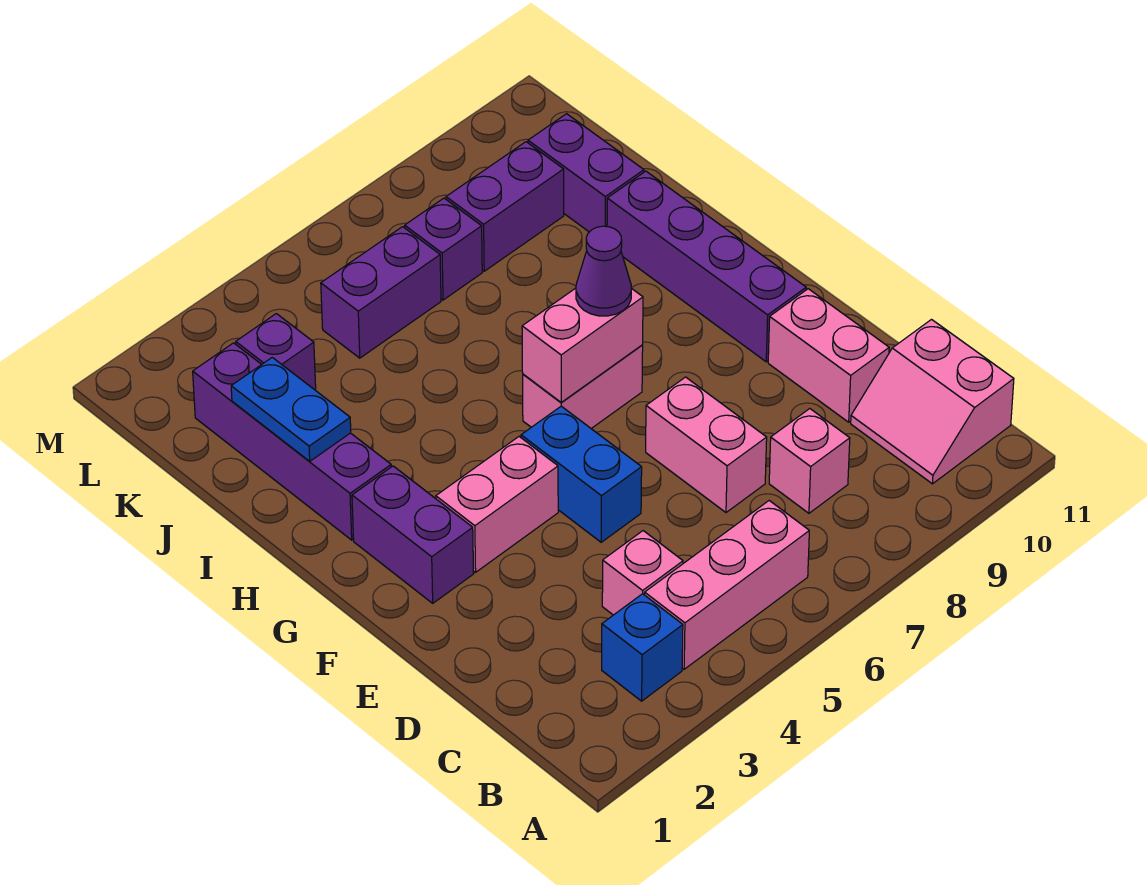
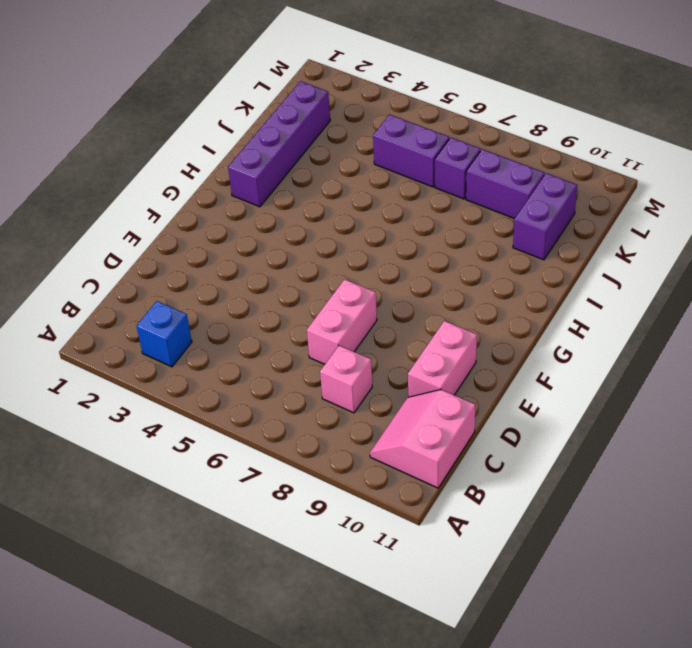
none -> pink brick B4:B6 level 1
none -> pink brick C4 level 1
none -> blue brick E5:F5 level 1

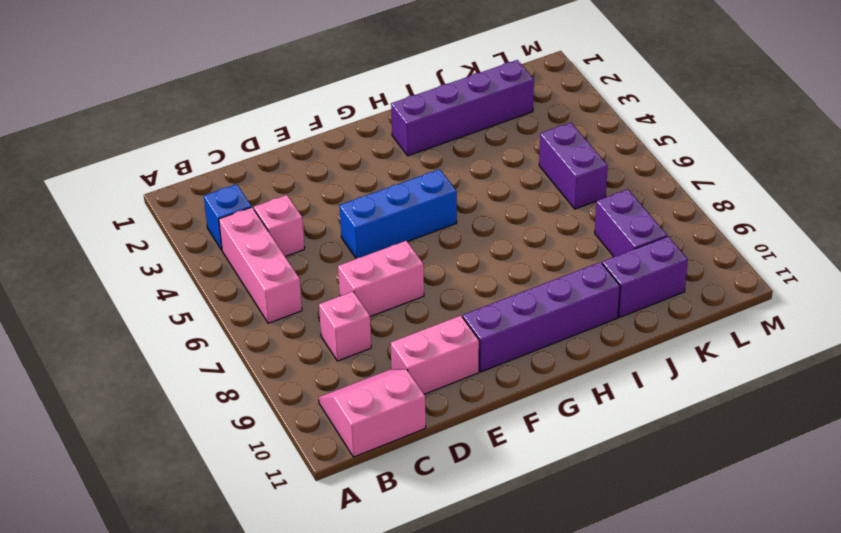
blue brick E5:G5 level 1 -> blue brick E5:F5 level 1
none -> purple brick F2:G2 level 1
none -> pink brick F3:F4 level 1
none -> pink brick G6:G7 level 1

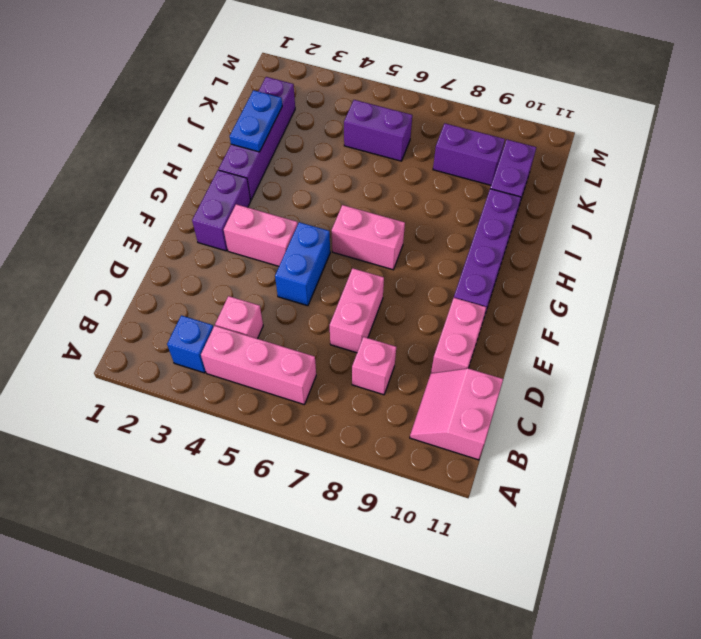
none -> purple brick K3 level 1
none -> purple brick K7 level 1
none -> pink brick G6:G7 level 2

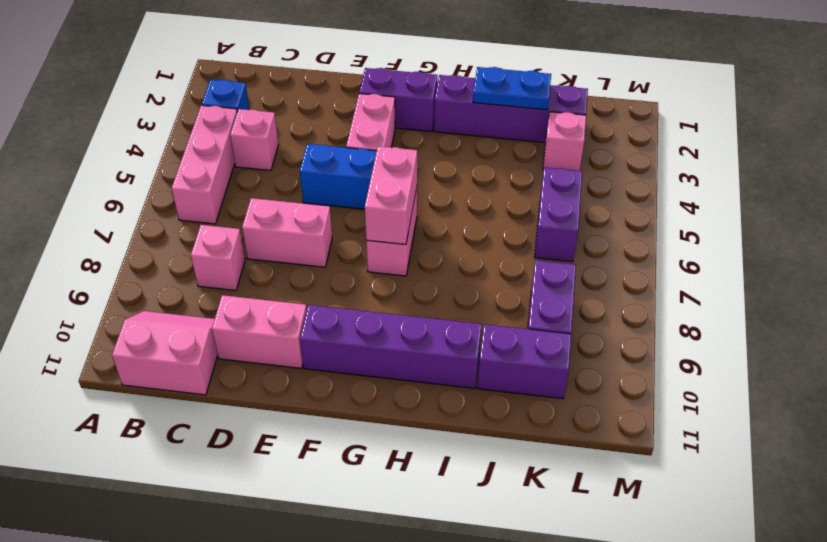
pink brick K3 level 1 -> purple brick K3 level 1
none -> purple brick K7 level 1
none -> purple cone G7 level 3

